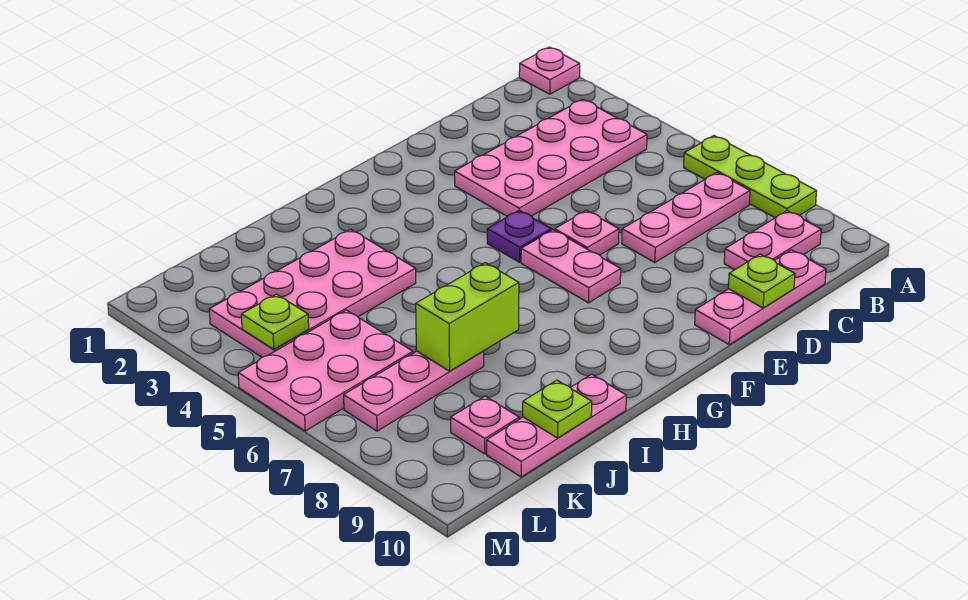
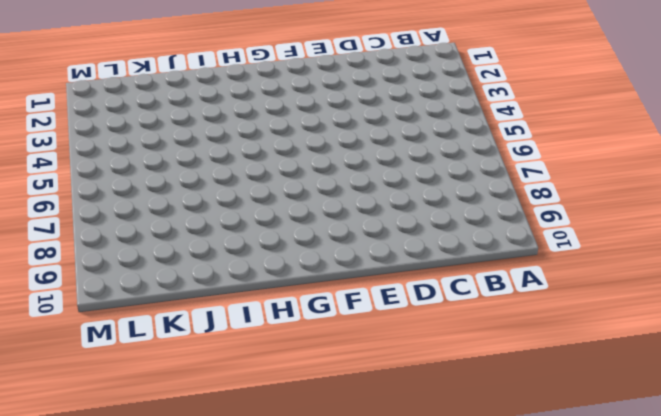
none -> pink plate A1 level 1
none -> lime plate A6:A8 level 1
none -> pink plate B3:E4 level 1

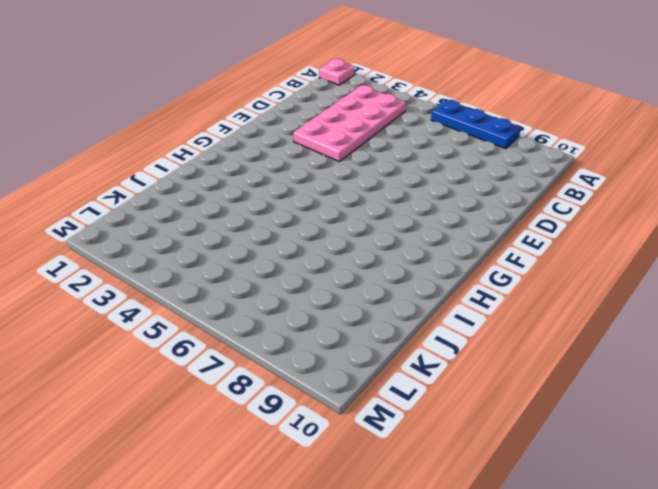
blue plate A6:A8 level 1 -> lime plate A6:A8 level 1
none -> pink plate B7:D7 level 1
none -> pink plate B9:C9 level 1
none -> pink plate C10:E10 level 1

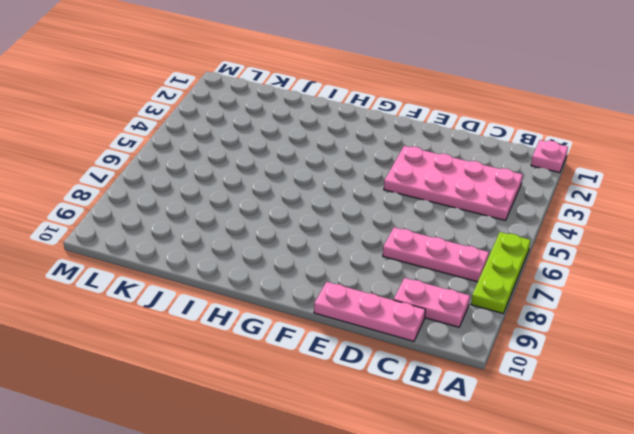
none -> pink plate E6 level 1
none -> purple plate F5 level 1
none -> pink plate F6:F7 level 1

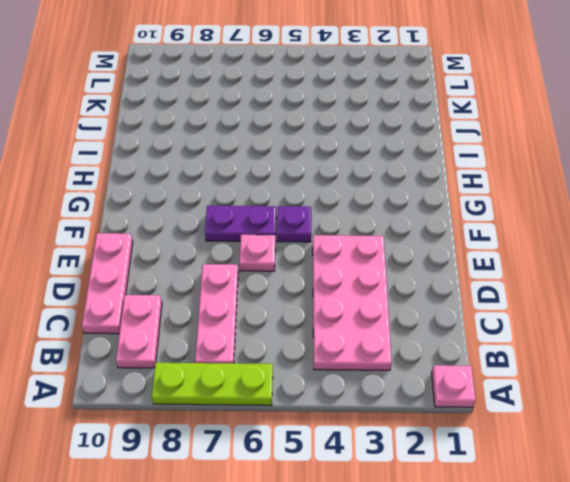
purple plate F6:F7 level 1 -> pink plate F6:F7 level 1
none -> pink plate I3:L4 level 1
none -> pink plate I10:K10 level 1
none -> pink plate J7:L7 level 1

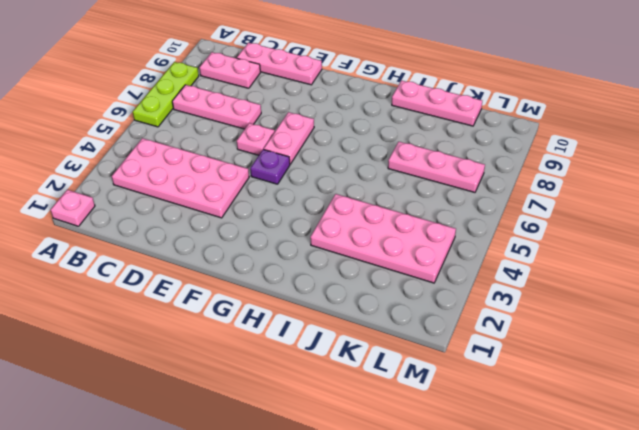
none -> pink plate K5:M6 level 1
none -> pink plate K9 level 1
none -> lime plate D10 level 2

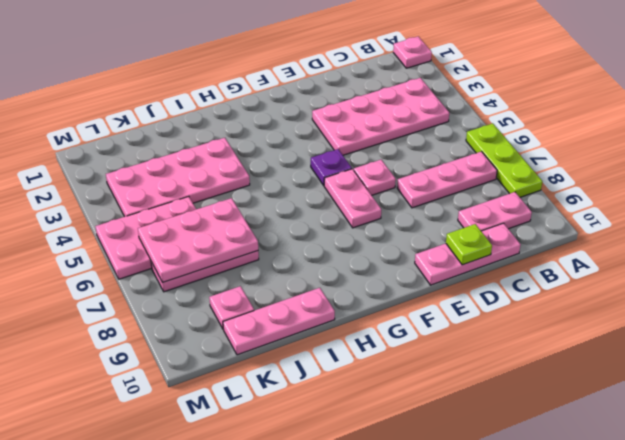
pink plate J6:L7 level 2 -> lime brick I7:J7 level 2
none -> lime plate J10 level 2
none -> lime plate L4 level 2

